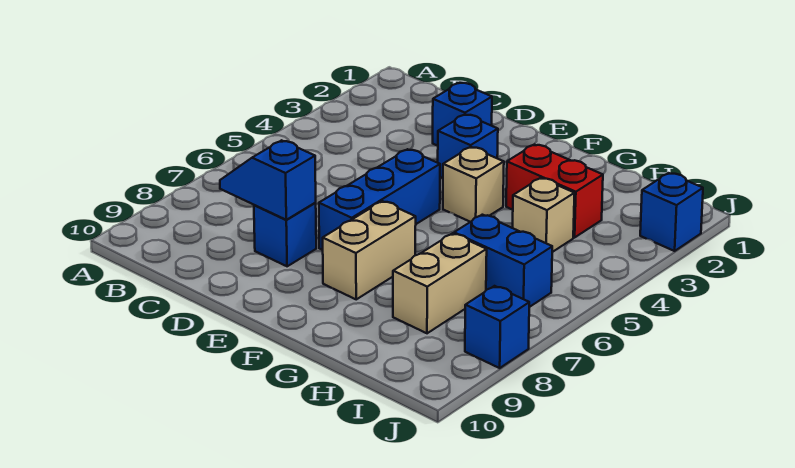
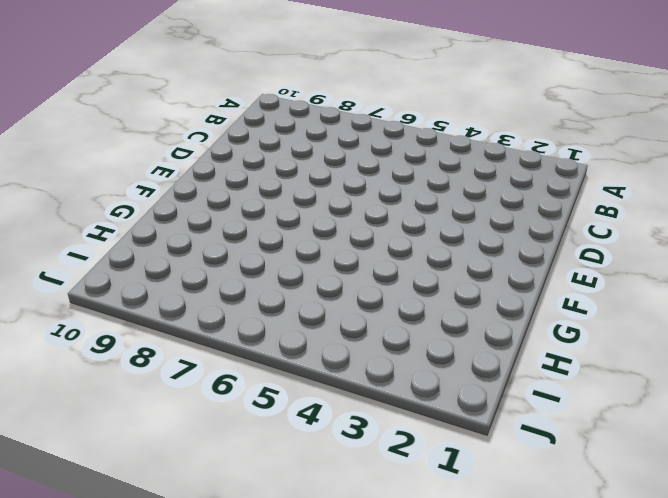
none -> blue brick D2 level 1
none -> blue brick D8 level 1
none -> blue brick E3 level 1

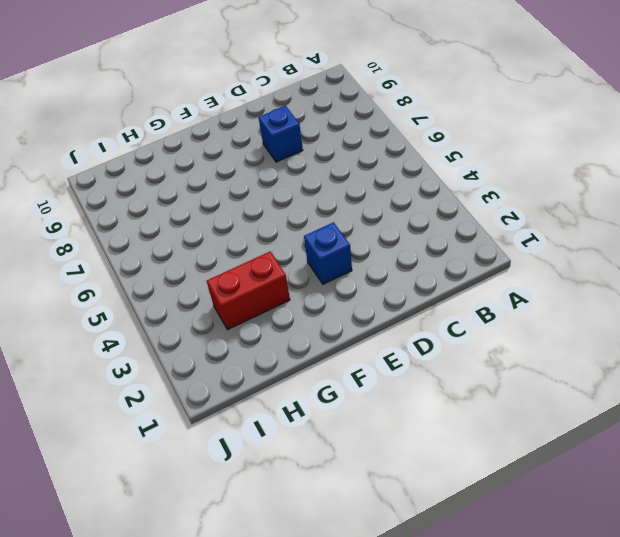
none -> blue brick D2 level 1
none -> blue brick E5:E7 level 1
none -> tan brick F4 level 1

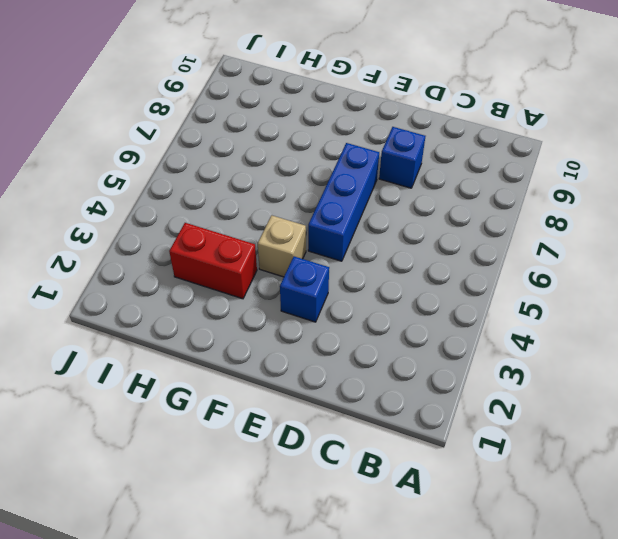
none -> blue brick D2 level 1
none -> tan brick F7:F8 level 1
none -> tan brick H4 level 1

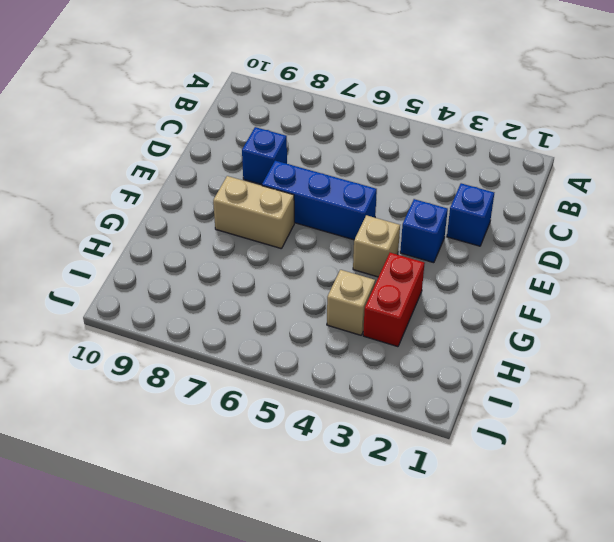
none -> blue brick H6:I6 level 1
none -> tan brick H7:H8 level 1
none -> blue brick J2 level 1

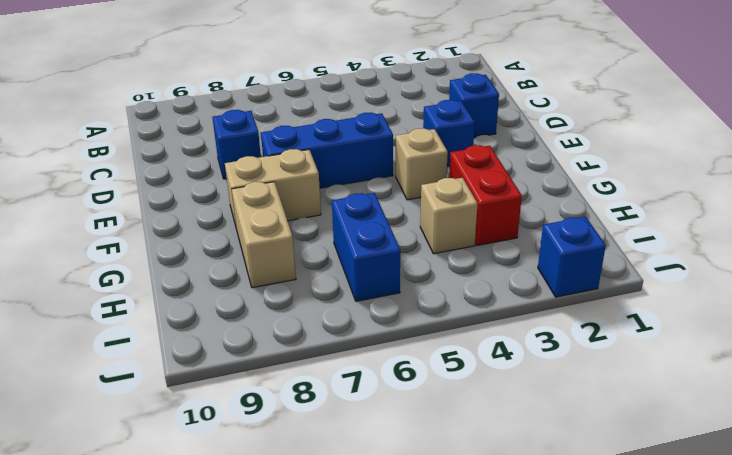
tan brick G8:H8 level 1 -> tan brick H7:H8 level 1
none -> blue brick J8 level 1
none -> blue slope C8:D8 level 2 top D

